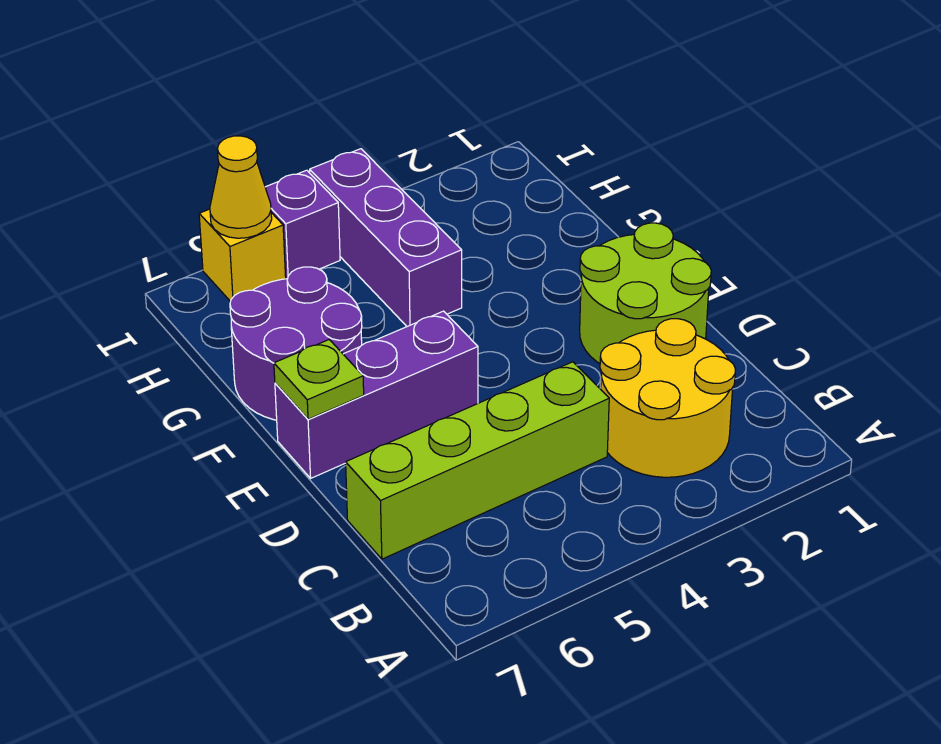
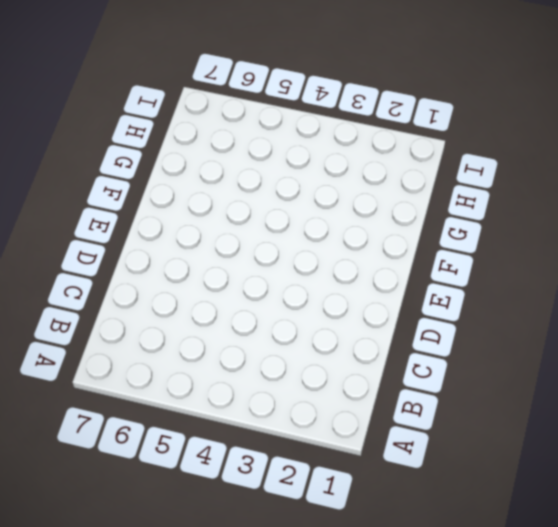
none -> yellow round brick B2:C3 level 1
none -> lime brick C4:C7 level 1

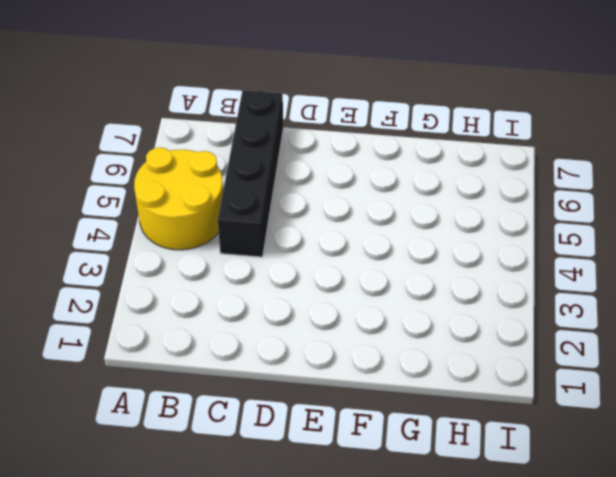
yellow round brick A4:B5 level 1 -> yellow round brick B2:C3 level 1
black brick C4:C7 level 1 -> lime brick C4:C7 level 1
none -> lime round brick D1:E2 level 1
none -> purple brick E5:E7 level 1

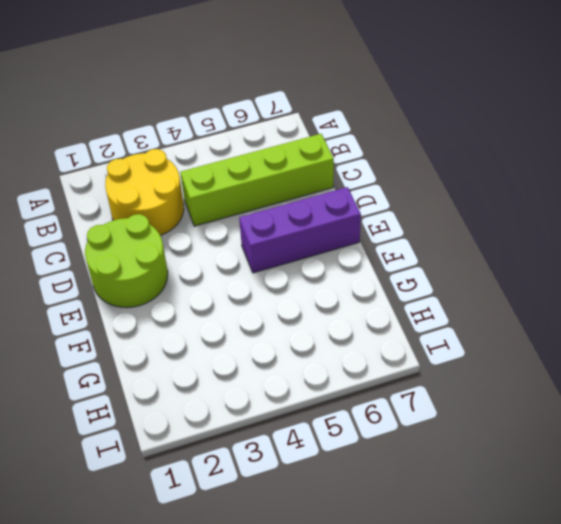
none -> purple round brick F6:G7 level 1
none -> purple brick G4:I4 level 1

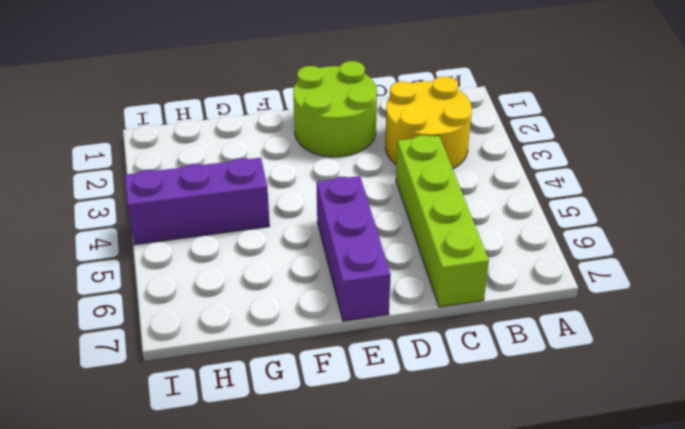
none -> purple round brick F6:G7 level 1
none -> purple brick I5 level 1

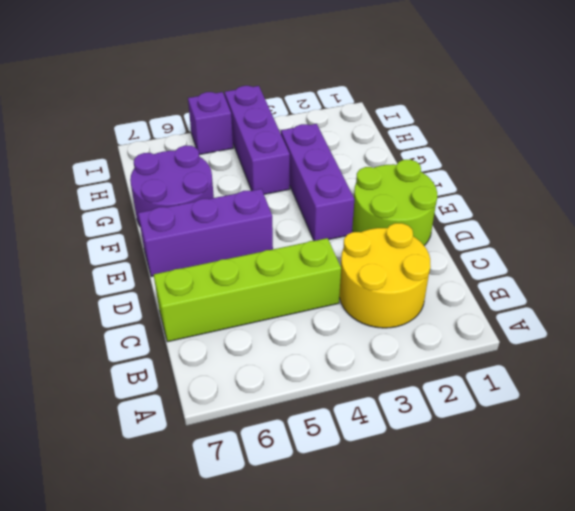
purple brick E3:G3 level 1 -> none
none -> yellow brick I6 level 1
none -> lime plate E7 level 2

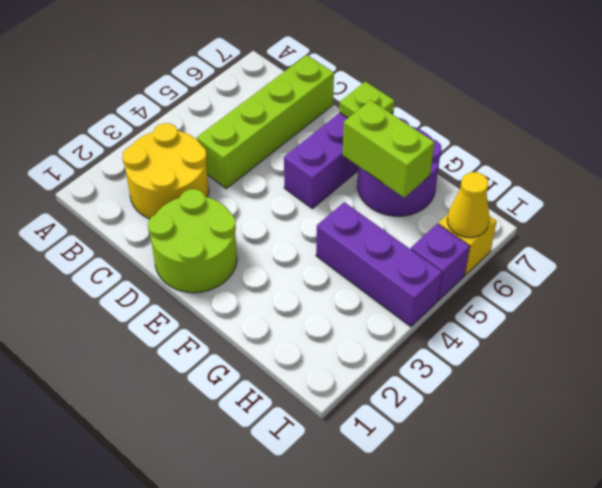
lime brick F6:G6 level 2 -> none

